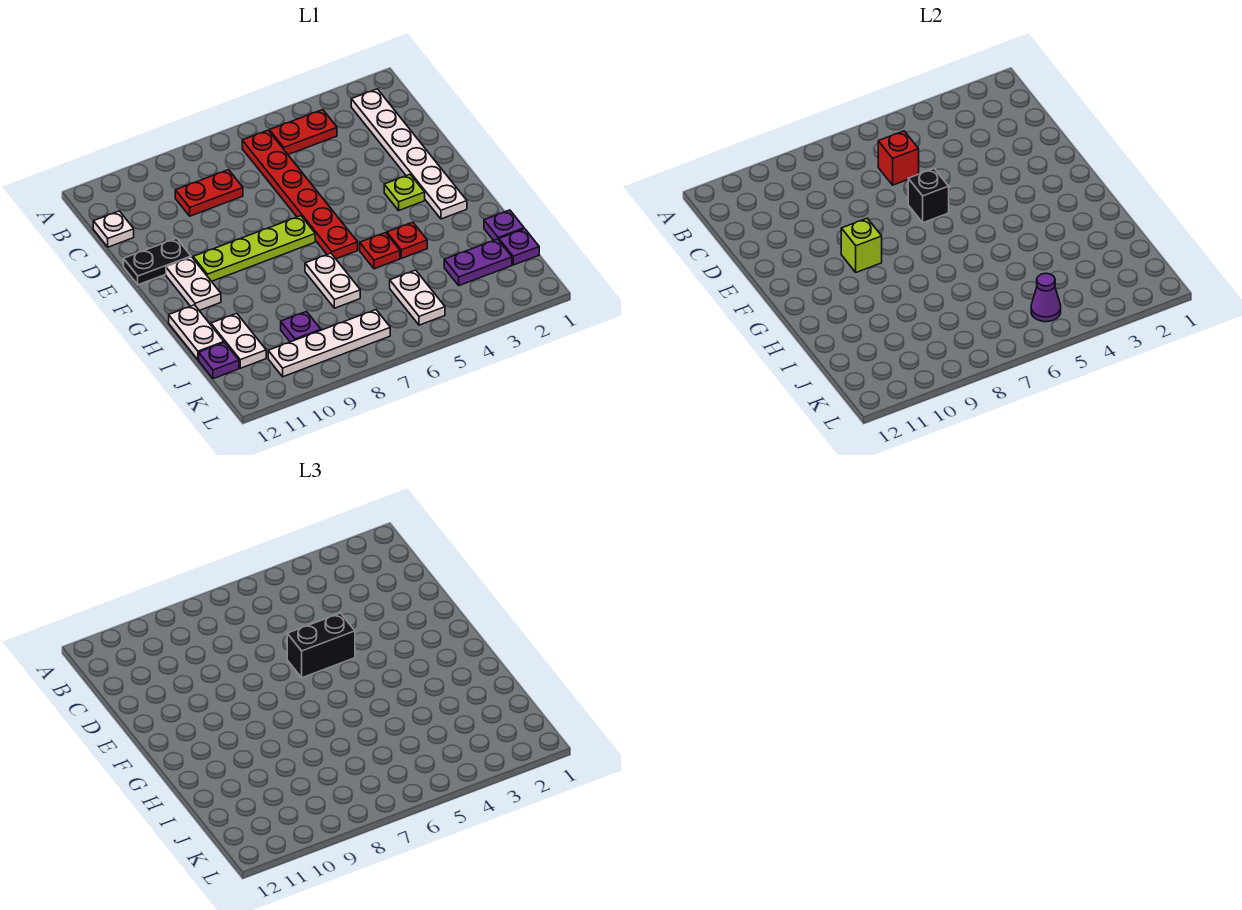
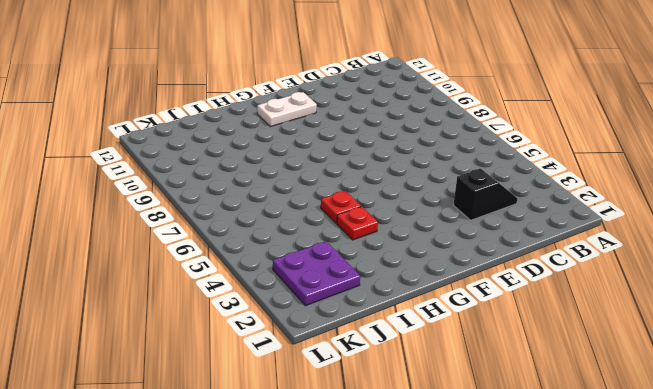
black slope C3:D3 level 1 top D -> none
purple plate J2:K3 level 1 -> purple plate J2:J3 level 1
none -> white plate B2:G2 level 1
none -> red plate B4:B5 level 1
none -> red plate B6:G6 level 1

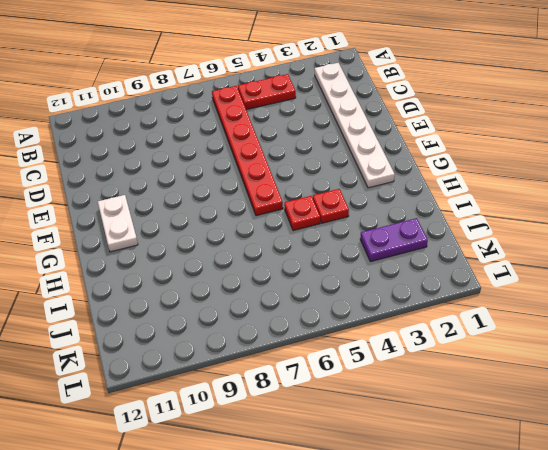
none -> red plate C8:C9 level 1
none -> white plate C12 level 1
none -> black plate E11:E12 level 1

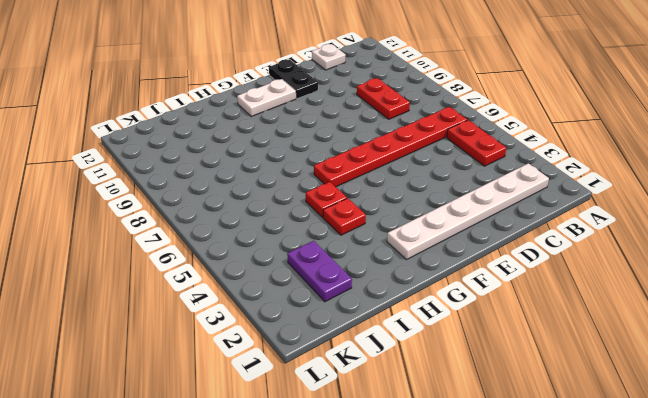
none -> lime plate F3 level 1
none -> lime plate F7:F10 level 1
none -> white plate H7:I7 level 1

